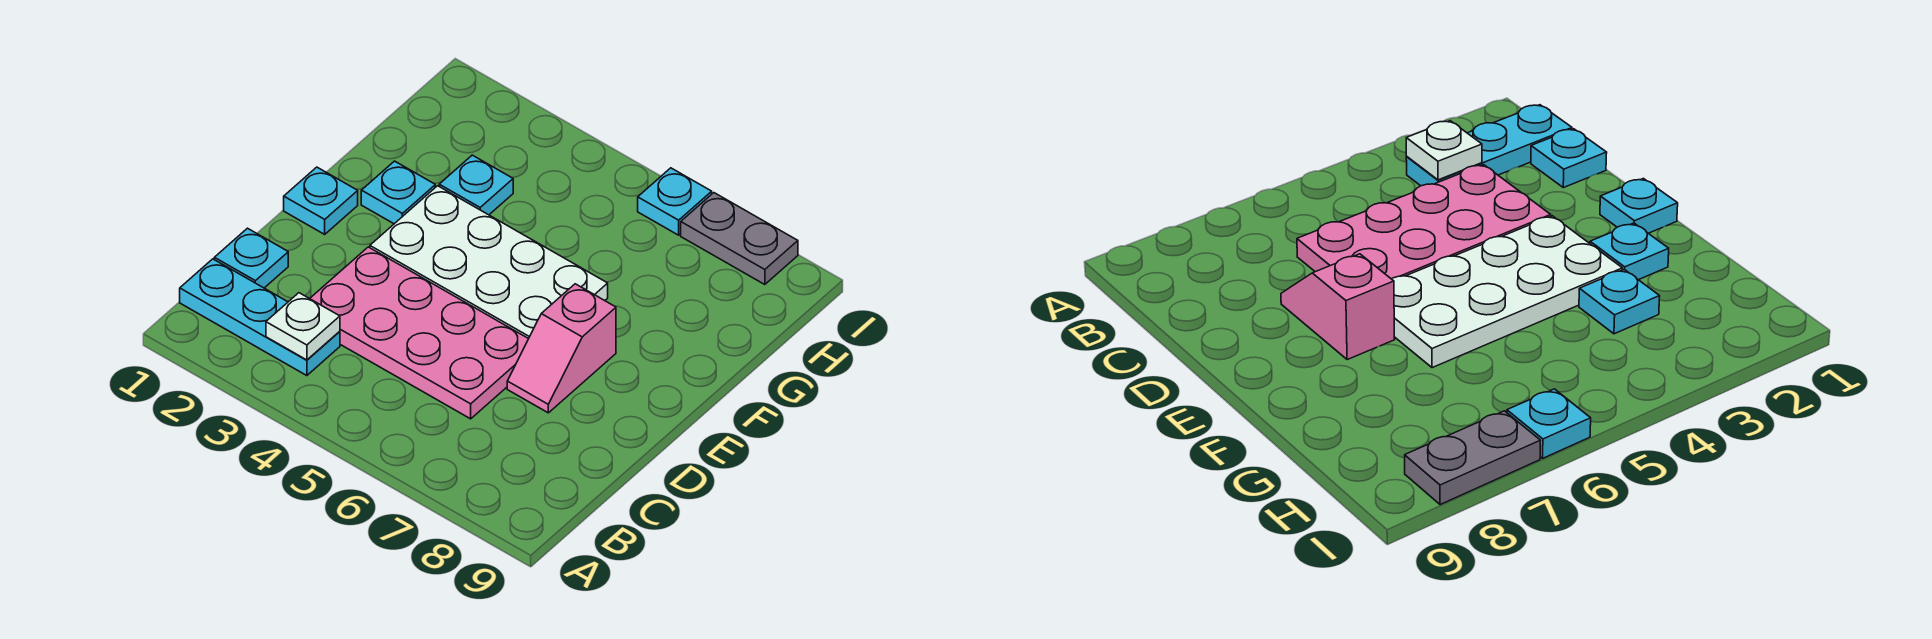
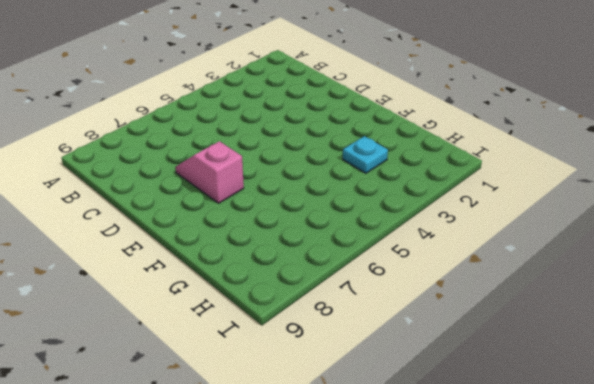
none -> cyan plate B1:B3 level 1
none -> cyan plate C1 level 1

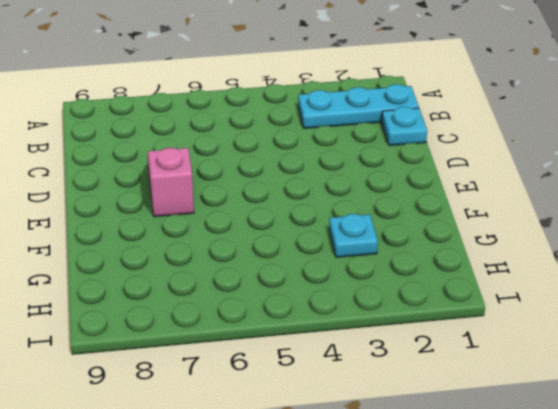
none -> pink plate C3:D6 level 1
none -> cyan plate E1 level 1

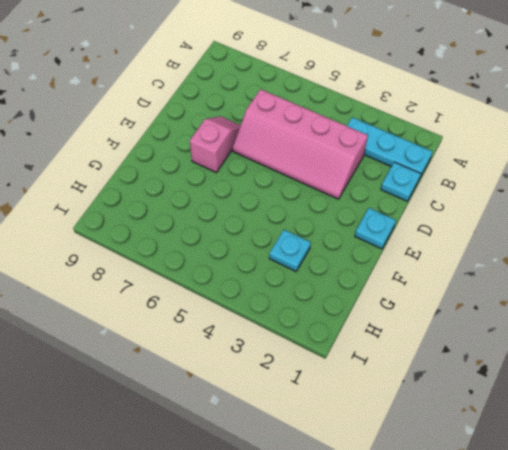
pink slope C3:D6 level 1 top C -> pink plate C3:D6 level 1
none -> white plate E3:F6 level 1
none -> cyan plate F2 level 1

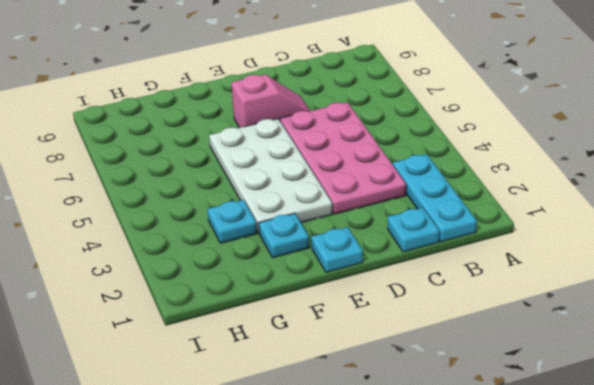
none -> cyan plate I6 level 1
none -> grey plate I7:I8 level 1

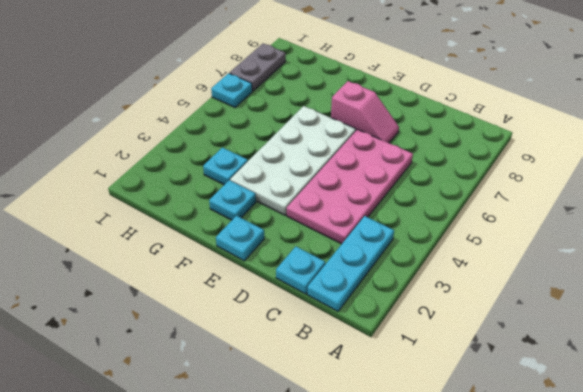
none -> white plate B3 level 2

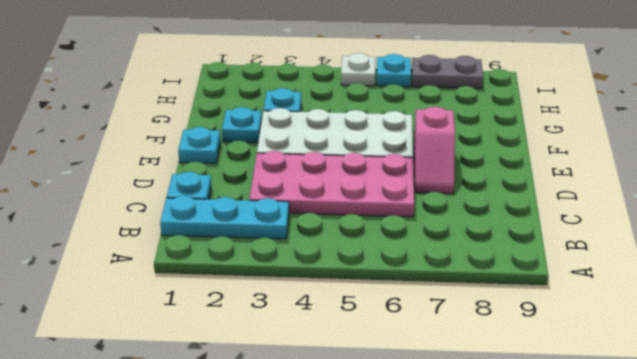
white plate I5 level 1 -> white plate B3 level 2

